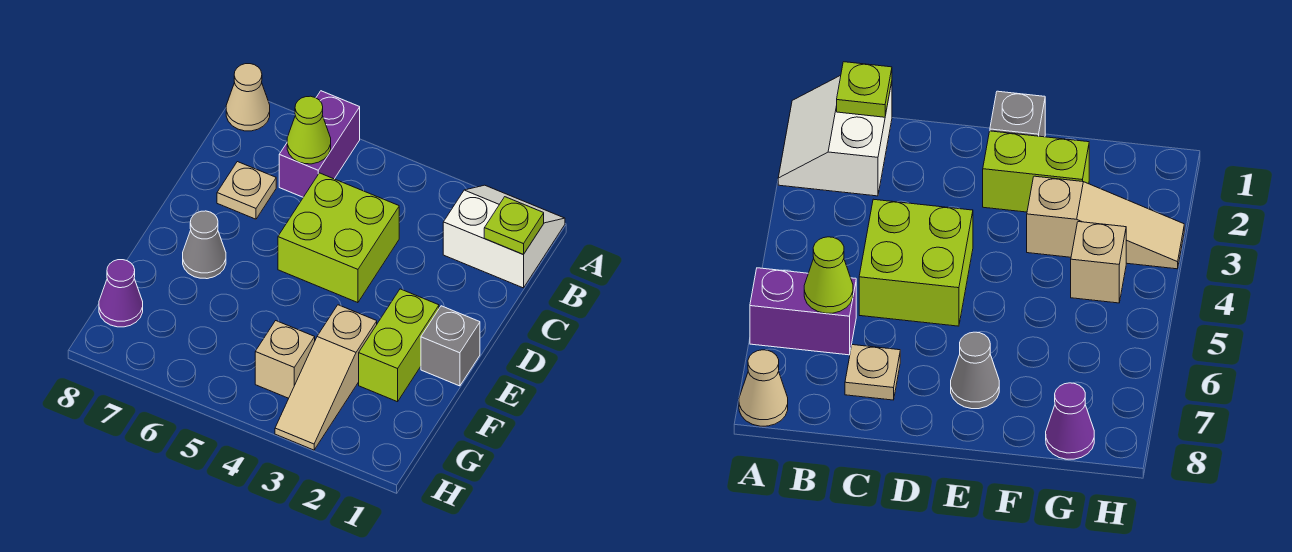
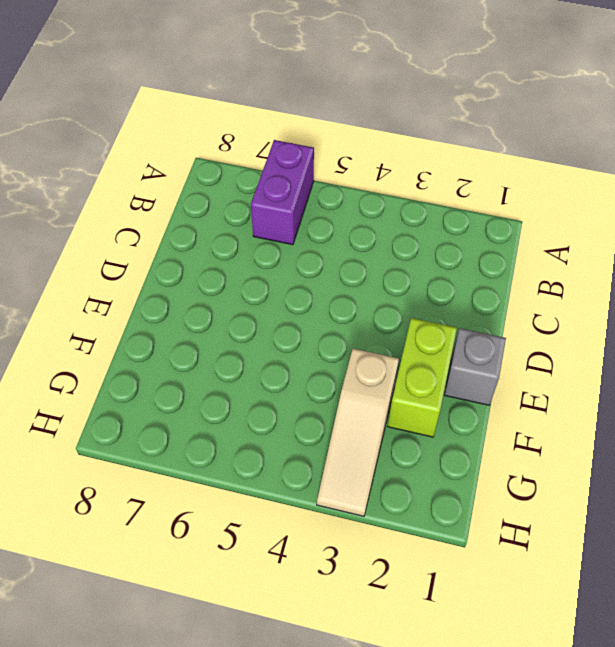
none -> white slope A1:B2 level 1 top B
none -> tan cone A8 level 1
none -> lime brick C4:D5 level 1

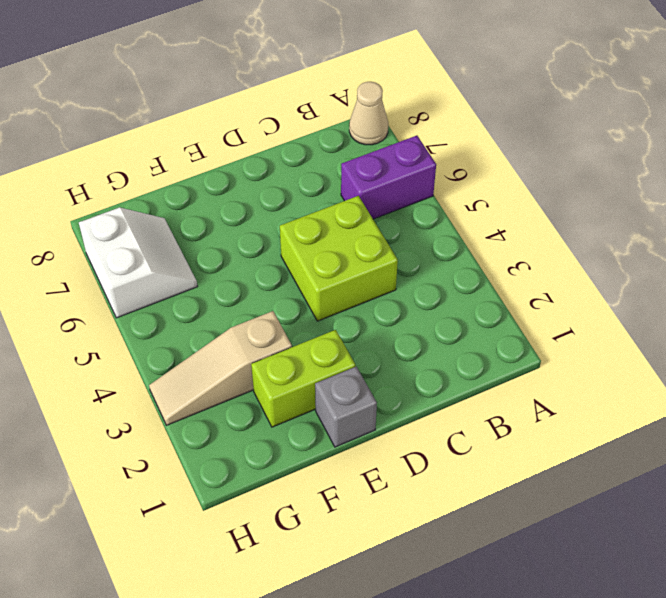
white slope G6:H7 level 1 top H -> white slope A1:B2 level 1 top B
none -> tan plate C7 level 1
none -> grey cone E7 level 1
none -> tan brick G4 level 1

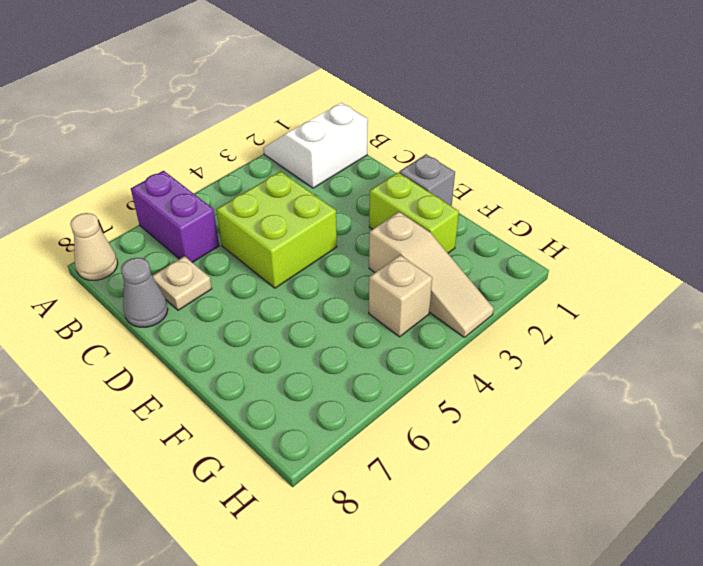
grey cone C8 level 1 -> grey cone E7 level 1
none -> purple cone G8 level 1
none -> lime plate B1 level 2
none -> lime cone B6 level 2

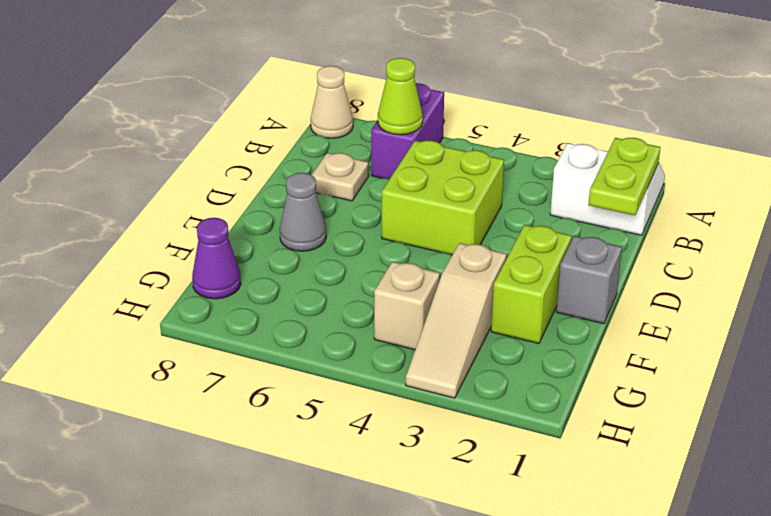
lime plate B1:C1 level 2 -> lime plate B1 level 2

